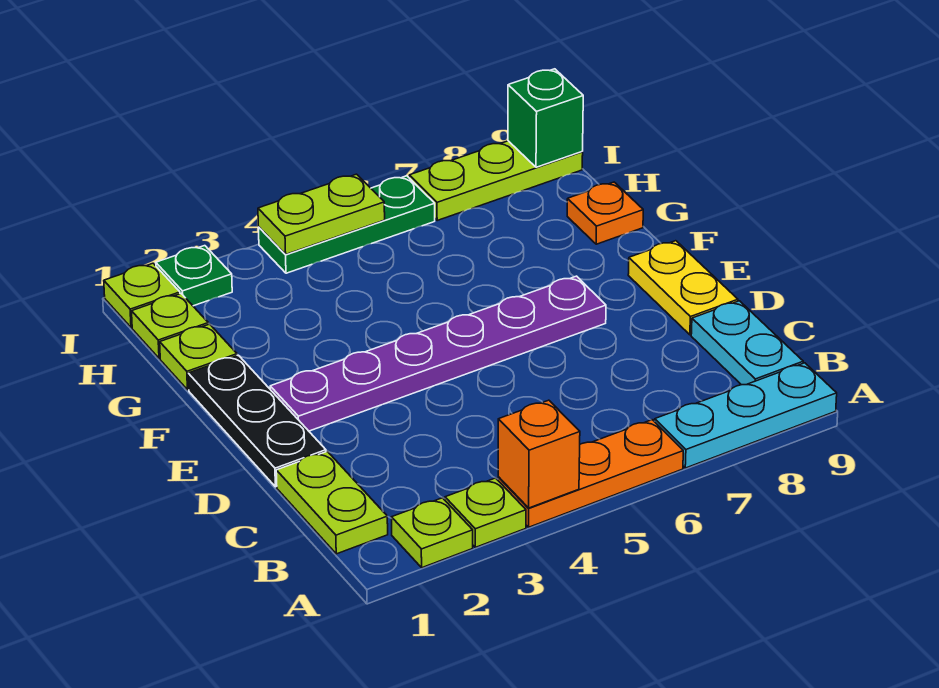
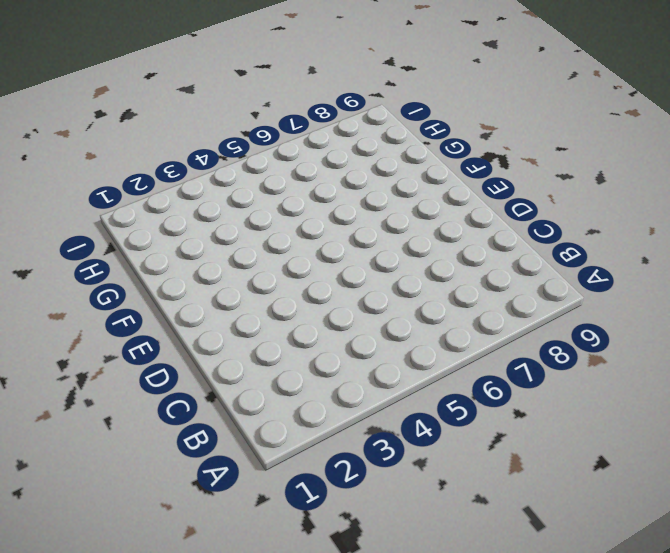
none -> lime plate A2 level 1
none -> lime plate A3 level 1
none -> orange plate A4:A6 level 1

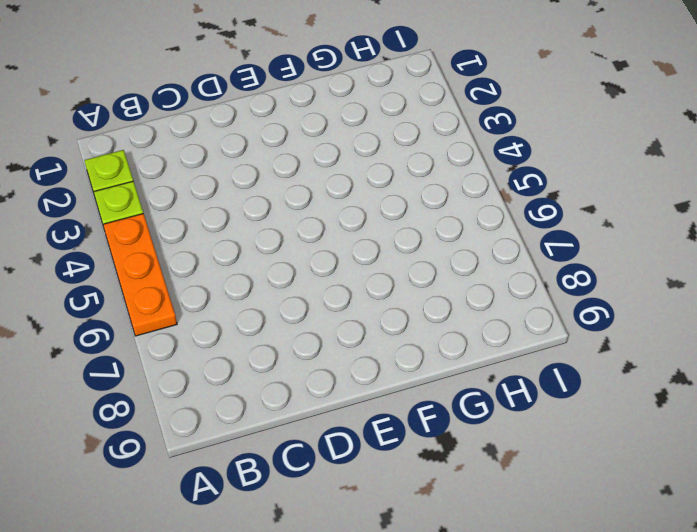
none -> cyan plate A7:A9 level 1
none -> lime plate B1:C1 level 1
none -> cyan plate B9:C9 level 1

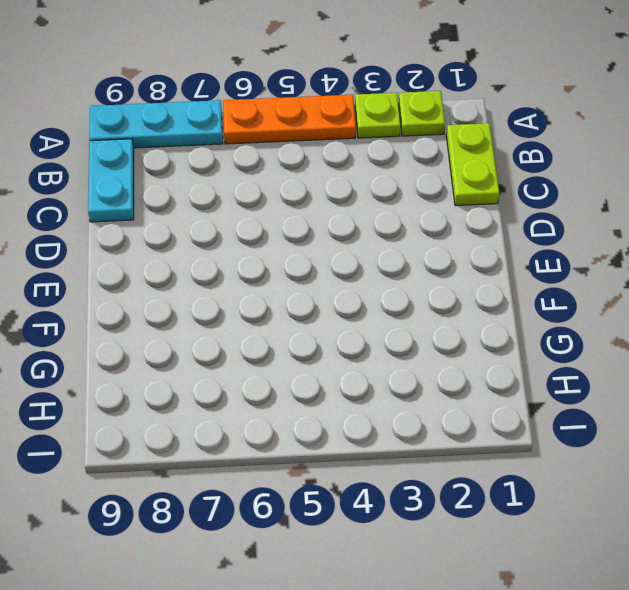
none -> black plate D1:F1 level 1
none -> yellow plate D9:E9 level 1
none -> purple plate E2:E7 level 1

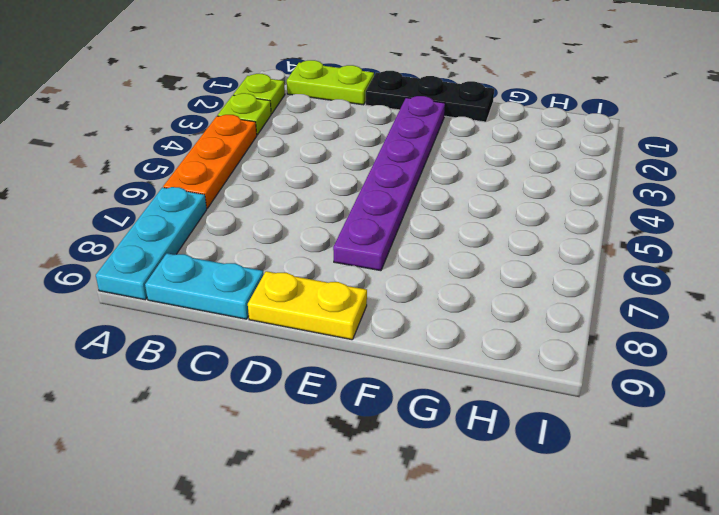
none -> lime plate G1 level 1
none -> orange plate G9 level 1
none -> lime plate H1 level 1

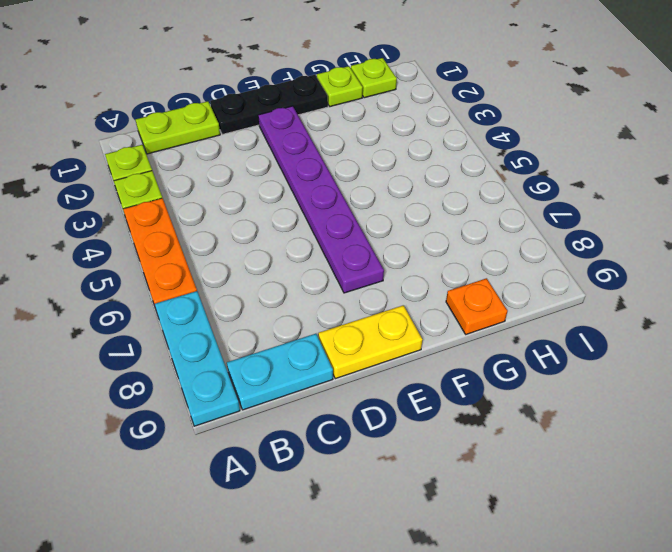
none -> lime plate I1 level 1
none -> green plate I2 level 1
none -> green plate I4:I6 level 1

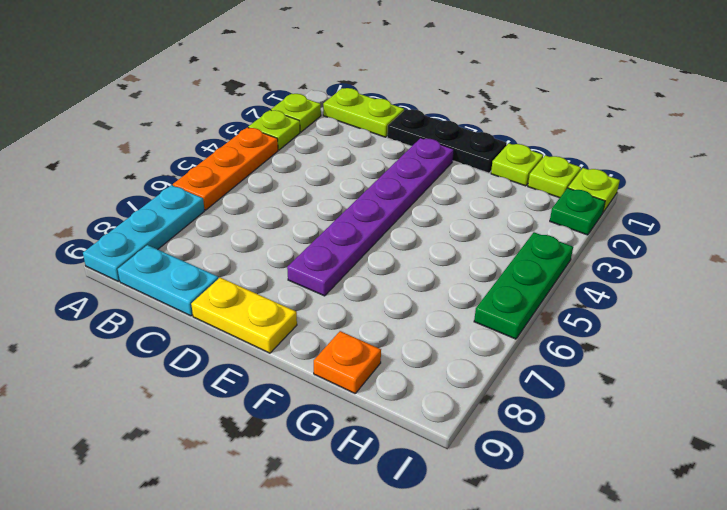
none -> lime plate I7:I9 level 1
none -> orange brick A4 level 2
none -> lime plate I4:I5 level 2

